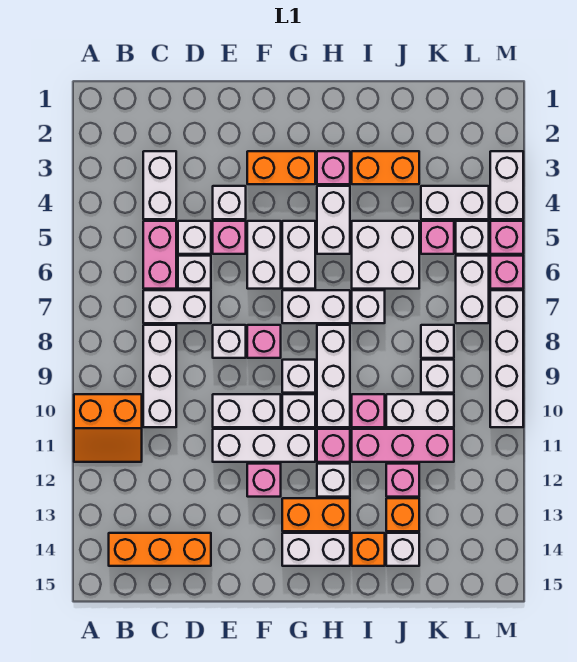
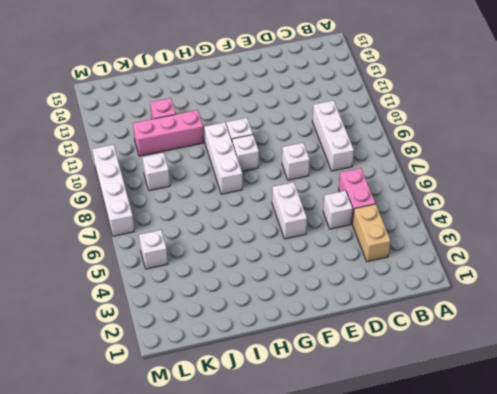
tan brick C3:C4 level 1 -> white brick C3:C4 level 1
none -> orange slope A10:B11 level 1 top 10
none -> orange brick B14:D14 level 1
none -> white brick C7:D7 level 1
none -> white brick D6 level 1

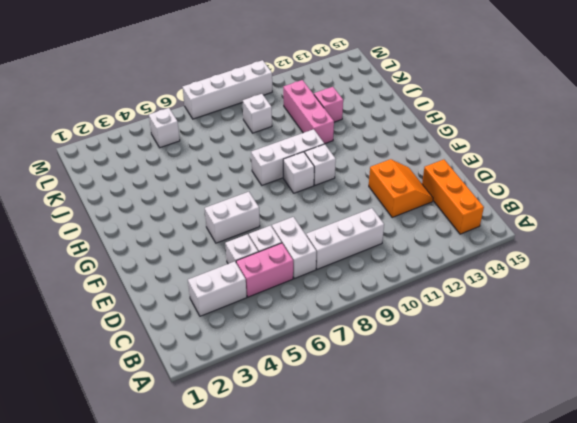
orange slope D12:E13 level 1 top 12 -> orange slope A10:B11 level 1 top 10
none -> white brick E4 level 1
none -> pink brick E5 level 1
none -> white brick E8 level 1
none -> white brick E10:F10 level 1

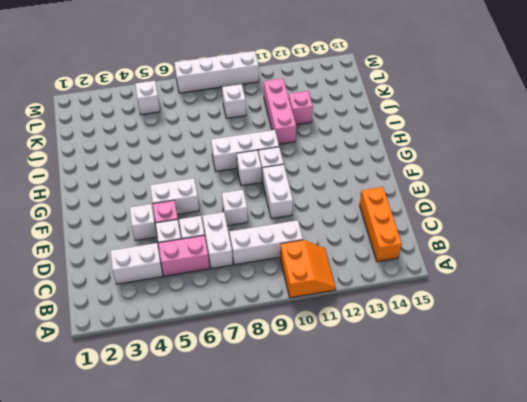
none -> white brick E11:G11 level 1
none -> orange brick F3:G3 level 1
none -> pink brick F8 level 1
none -> pink brick F12 level 1

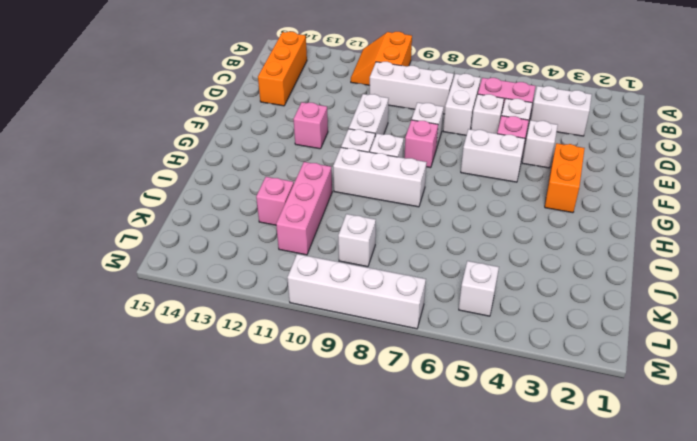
none -> white brick E11:G11 level 1
none -> white brick G5:G6 level 1
none -> white brick G7:H7 level 1
none -> orange brick G13:H13 level 1

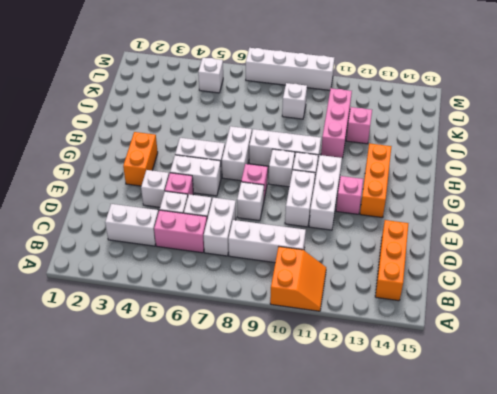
orange brick F13:H13 level 1 -> orange brick G13:H13 level 1
none -> white brick G14:H14 level 1
none -> pink brick H3 level 1
none -> white brick H4:H5 level 1
none -> pink brick H11 level 1

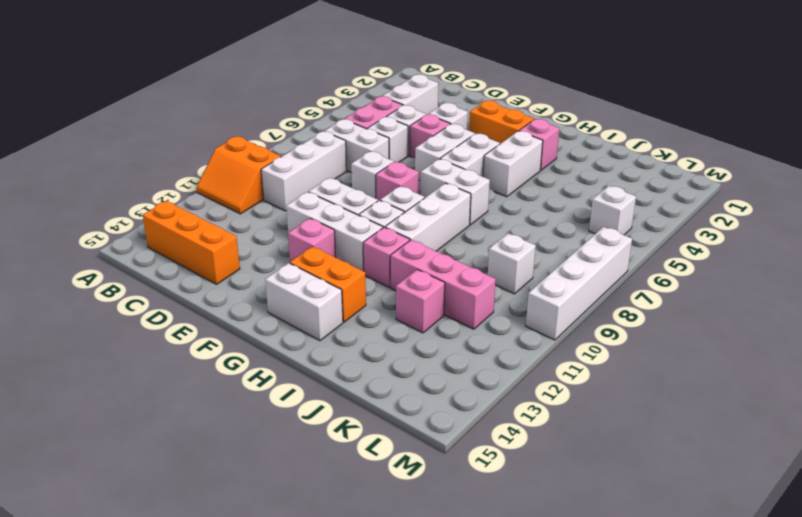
none -> white brick H12 level 1
none -> orange brick I3:J3 level 1
none -> white brick I5:J6 level 1
none -> white brick I7 level 1

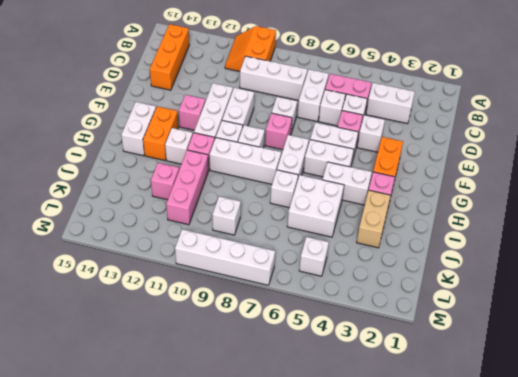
tan brick I3:J3 level 1 -> orange brick I3:J3 level 1
none -> pink brick I10 level 1
none -> orange brick I14 level 1
none -> white brick J10:K10 level 1
none -> orange brick J13 level 1

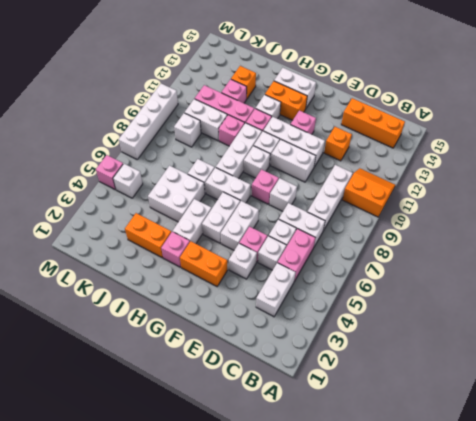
orange brick D12 level 1 -> orange brick I14 level 1
none -> white brick J14 level 1
none -> white brick K4:L4 level 1
none -> pink brick K5 level 1
none -> white brick K8 level 1

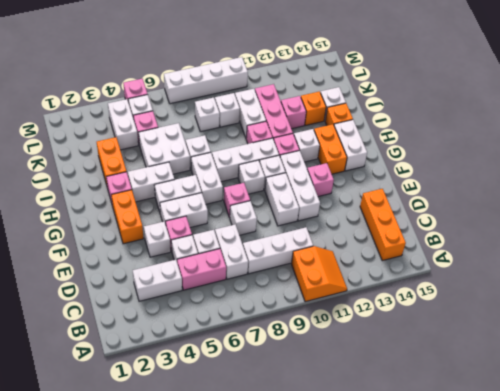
none -> white brick L6:L7 level 1
none -> white brick M3:M4 level 1
none -> pink brick M6 level 1

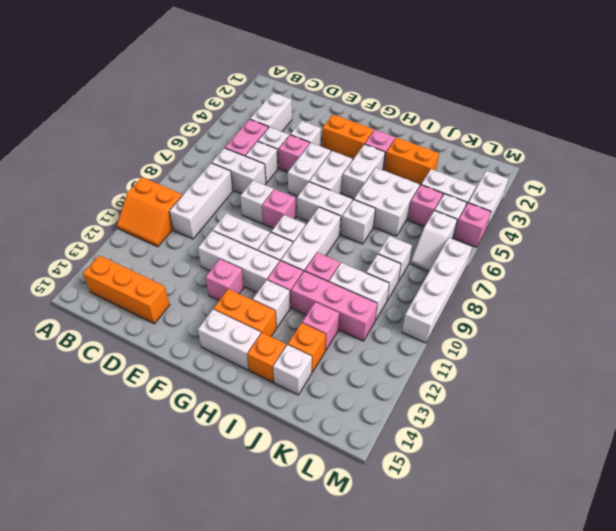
white slope L6:L7 level 1 top 6 -> white brick L6:L7 level 1
none -> pink brick M6 level 1

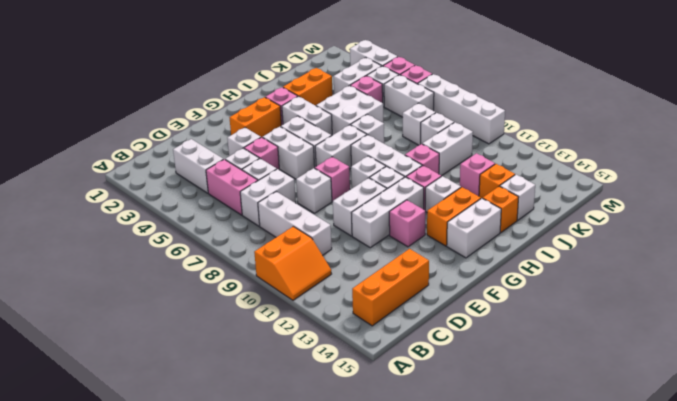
none -> pink brick I11:K11 level 1

